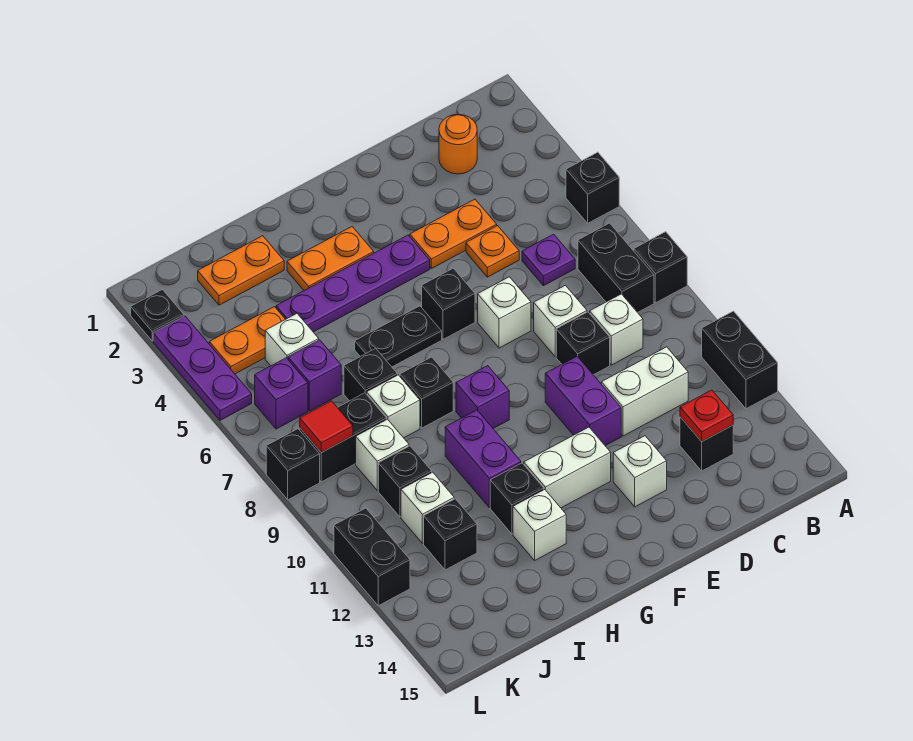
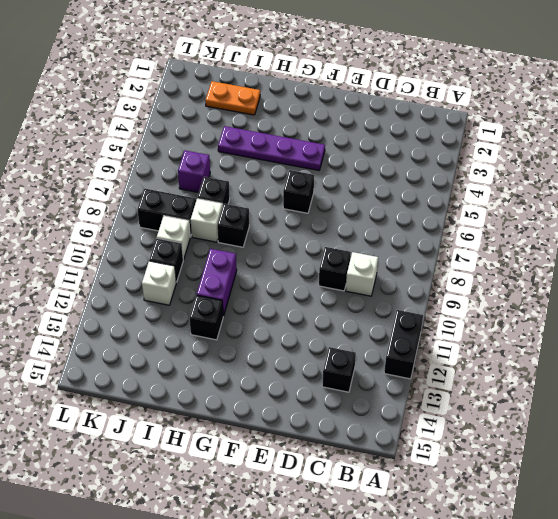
none -> black brick A5 level 1
none -> black brick A8 level 1
none -> black brick B7:B8 level 1
none -> orange round brick C2 level 1

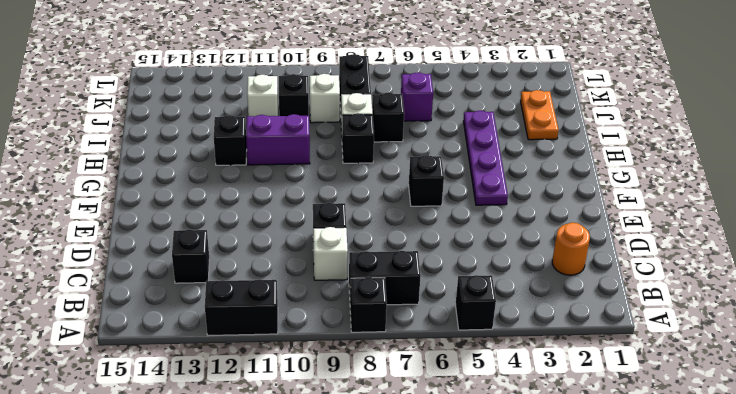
none -> purple plate C6 level 1
none -> white brick C11:D11 level 1
none -> orange plate D4:E4 level 1
none -> orange plate D5 level 1

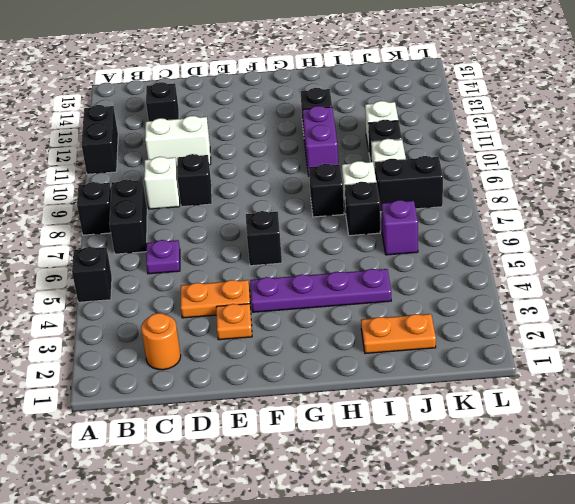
orange plate E3 level 1 -> orange plate D5 level 1
none -> white brick D8 level 1
none -> white brick E7 level 1
none -> purple brick E10:E11 level 1
none -> white brick E13 level 1

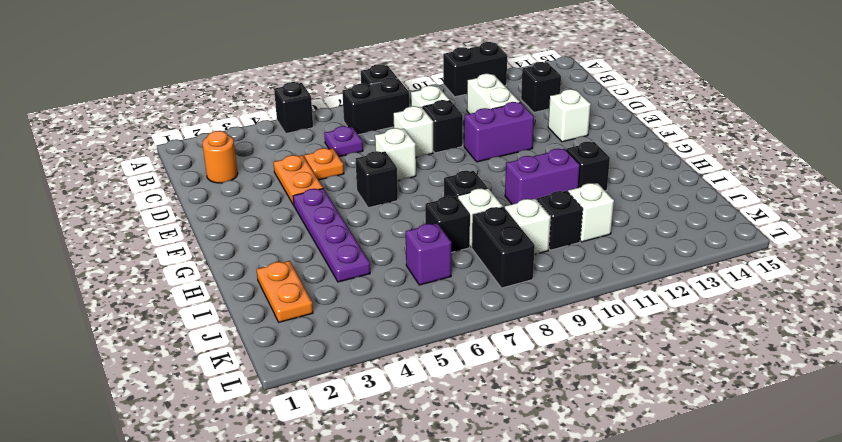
none -> white brick F12:G12 level 1
none -> orange plate G3:H3 level 1
none -> black plate G6:H6 level 1
none -> purple brick G9 level 1

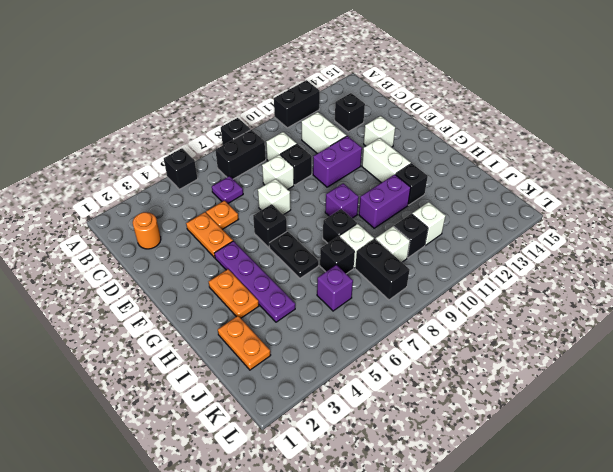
none -> white brick H13 level 1
none -> orange plate J4:K4 level 1
none -> white brick J5 level 1
none -> black brick J12 level 1

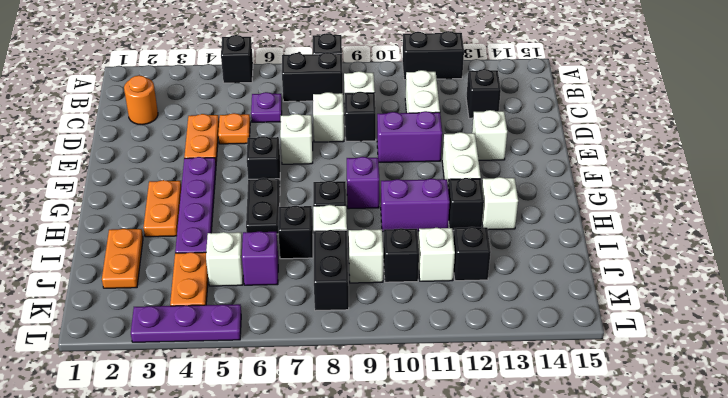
none -> purple brick K6 level 1
none -> black plate L2 level 1
none -> black brick L8 level 1
none -> black brick L11:L12 level 1

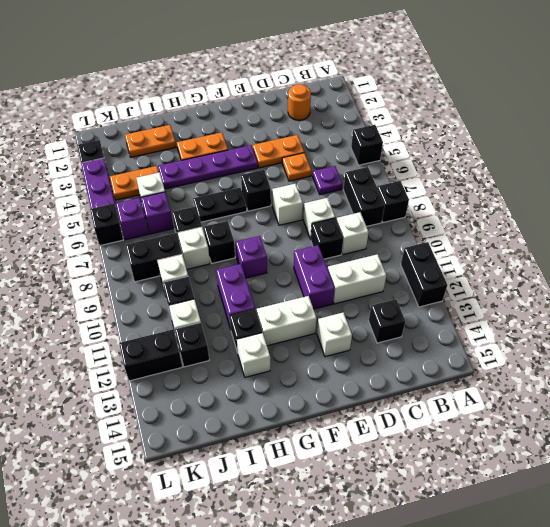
black brick K12:L12 level 1 -> black brick L11:L12 level 1
black brick L6 level 1 -> black brick L8 level 1
none -> red plate C13 level 2
none -> red tile K8 level 2

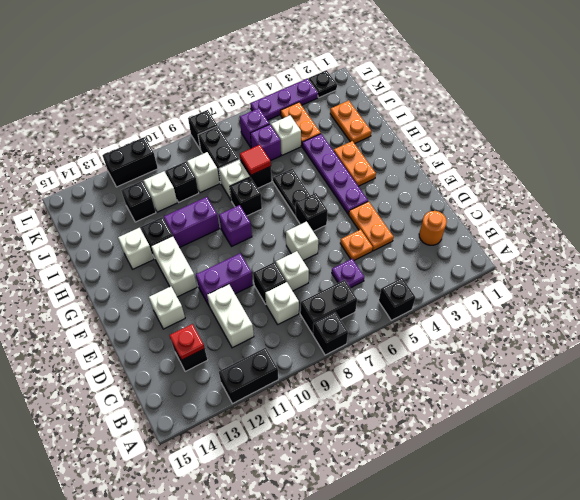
red tile I7 level 2 -> red tile K8 level 2

